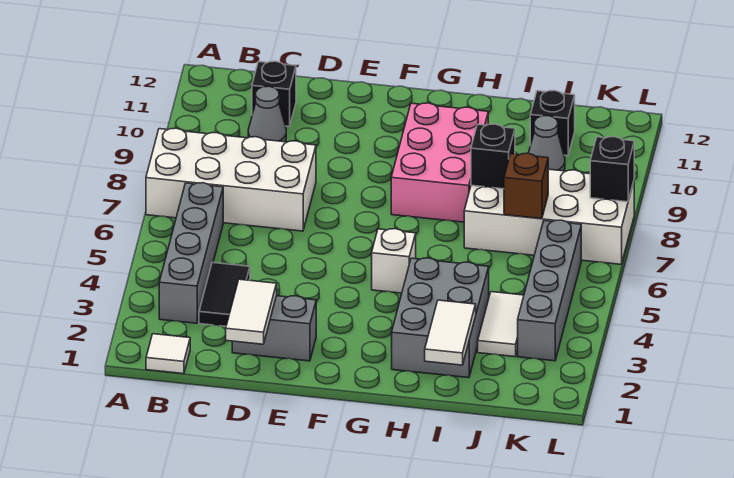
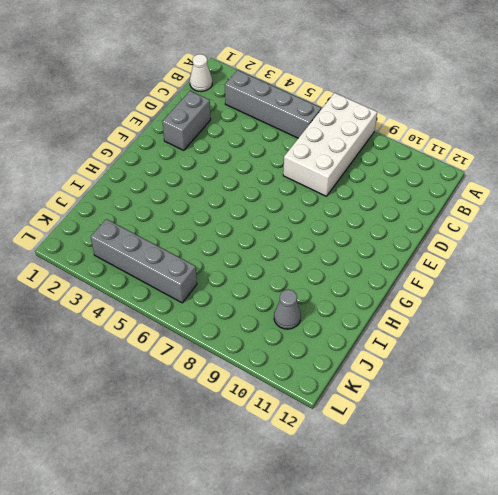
white cone B1 level 1 -> white tile B1 level 1
none -> black tile C3:C4 level 1
none -> grey cone C10 level 1
none -> black brick C11 level 1

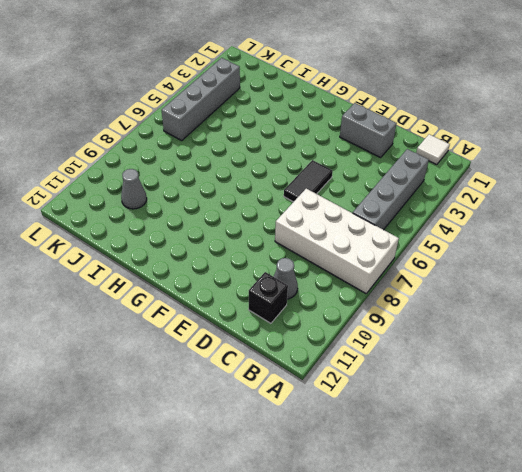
black tile E5:E6 level 1 -> black tile C3:C4 level 1
none -> white brick G5 level 1
none -> pink brick G8:H10 level 1
none -> grey brick H2:I4 level 1

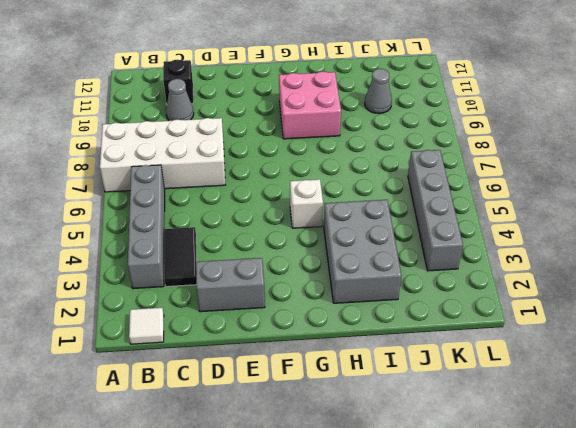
pink brick G9:H10 level 1 -> pink brick G8:H10 level 1
none -> white brick I7:L8 level 1
none -> white tile J3:J4 level 1
none -> black brick J11 level 1

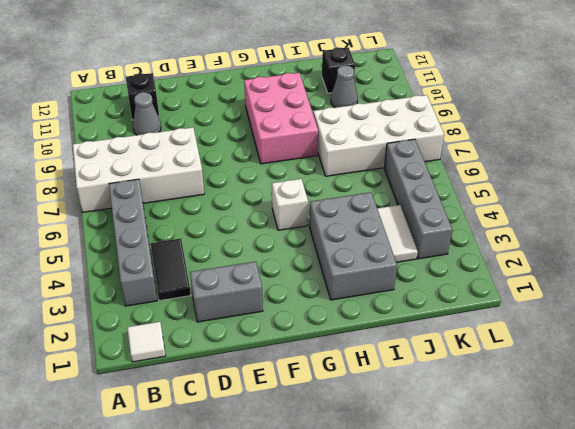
none -> white tile D1:D2 level 2
none -> white tile I1:I2 level 2
none -> black brick I8 level 2

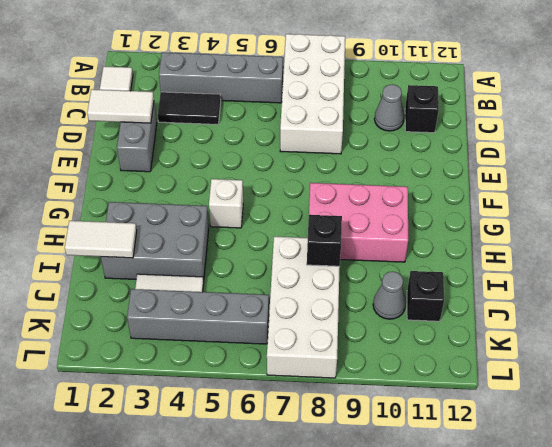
none -> brown brick J7 level 2
none -> black brick L8 level 2

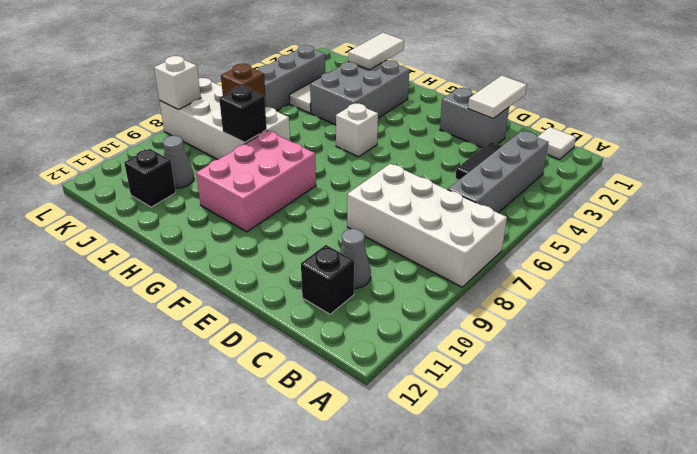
white brick L8 level 2 -> black brick L8 level 2

